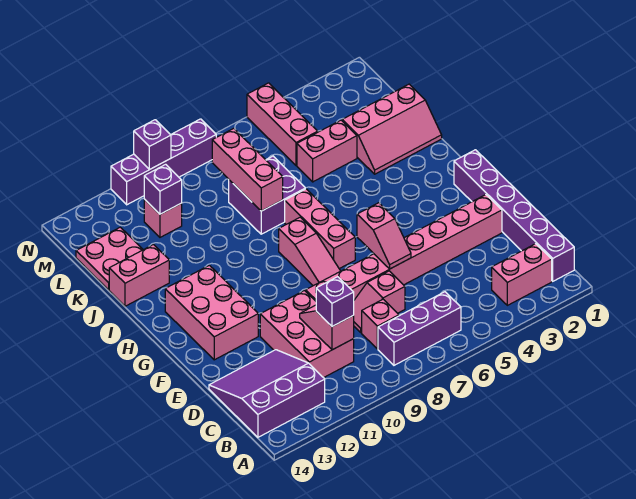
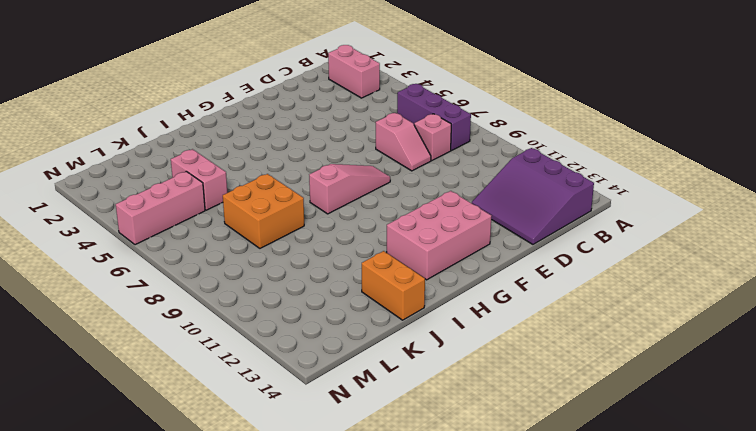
orange brick J7:K8 level 1 -> purple brick J7:K8 level 1
orange brick J13:J14 level 1 -> pink brick J13:J14 level 1
none -> purple brick B1:G1 level 1
none -> pink brick C10:E11 level 1
none -> pink brick E2:E9 level 1

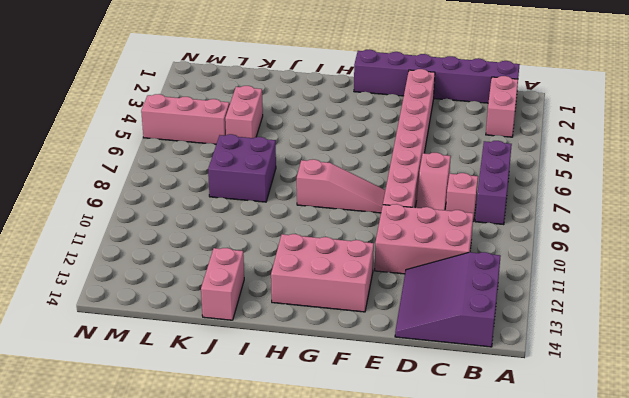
none -> pink brick G7:I7 level 1
none -> pink slope J1:K3 level 1 top K
none -> pink plate K13:L14 level 1

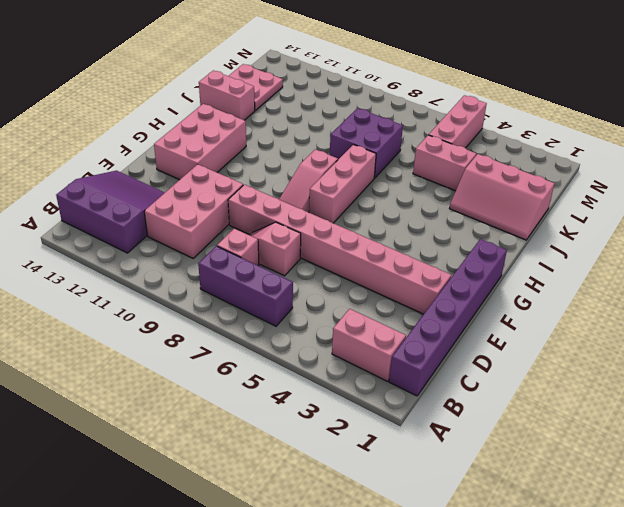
none -> pink brick L11 level 1
none -> purple brick N8:N11 level 1
none -> pink slope C10:D10 level 2 top C

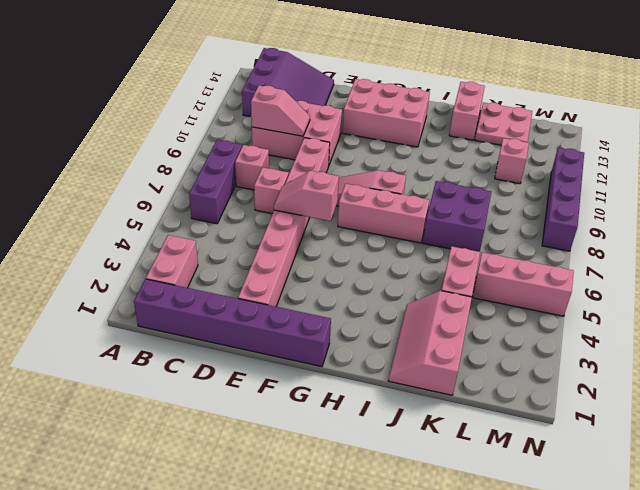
none -> pink brick J8:L8 level 2
none -> purple brick L11 level 2
none -> purple brick N10 level 2

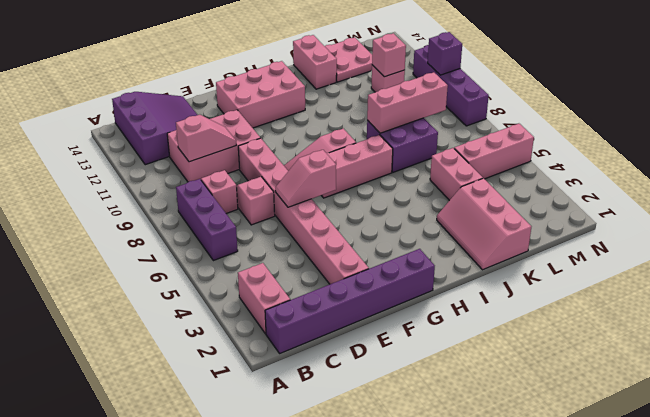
pink brick L11 level 2 -> purple brick L11 level 2
none -> purple brick C10 level 3

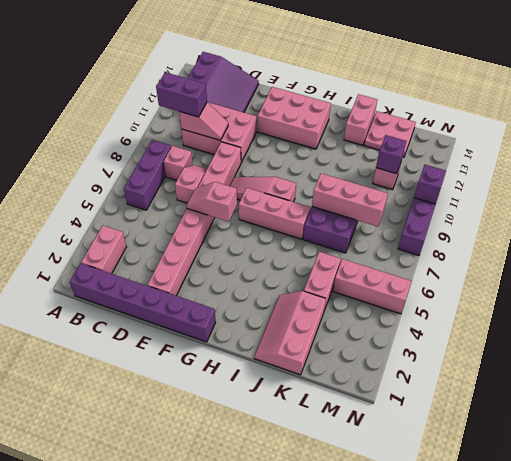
purple brick B10:C10 level 3 -> purple brick C10 level 3

